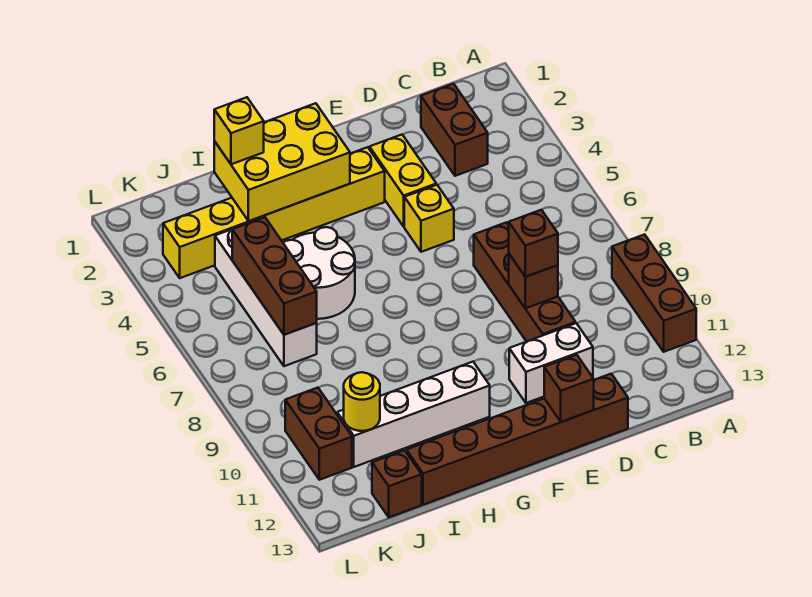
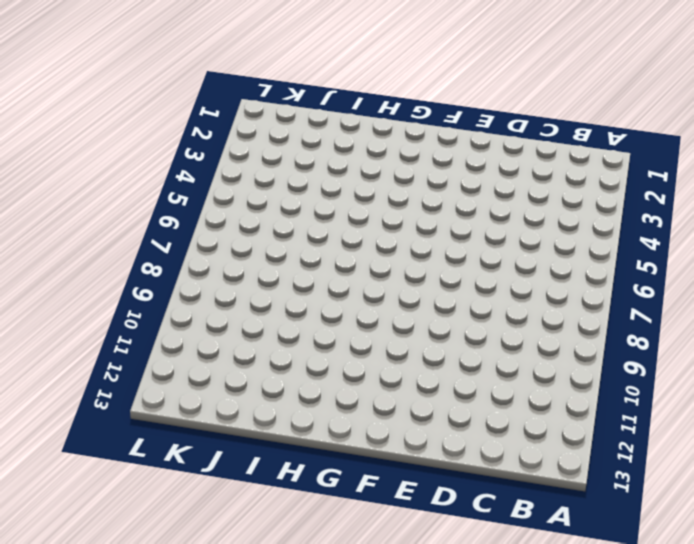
none -> brown brick A9:A11 level 1
none -> brown brick C2:C3 level 1
none -> brown brick D7:D10 level 1

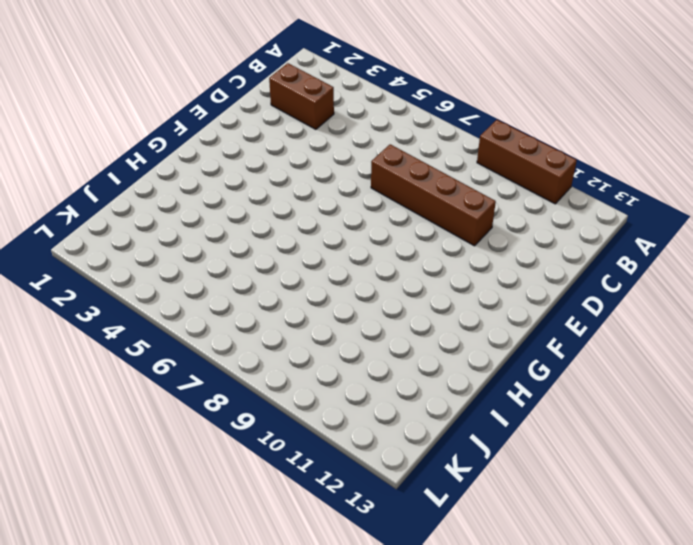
none -> white brick D11:E11 level 1
none -> brown brick D13:I13 level 1
none -> yellow brick E3:E4 level 1

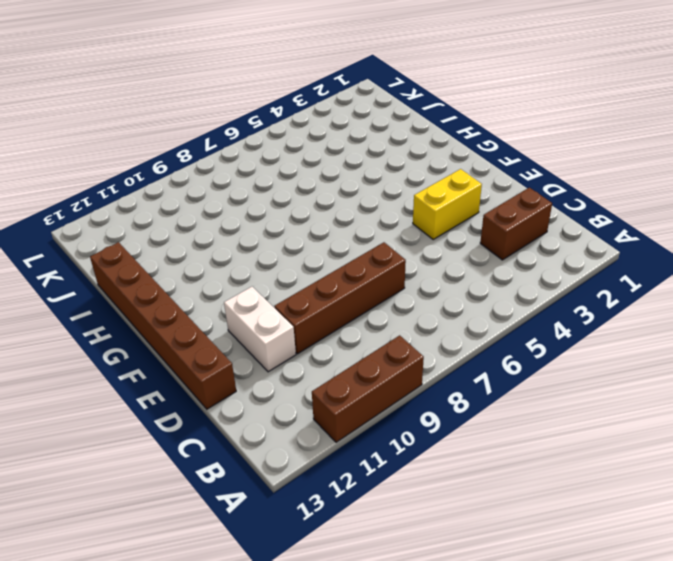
none -> yellow brick E5 level 1
none -> yellow brick F3:K3 level 1
none -> white brick G11:J11 level 1

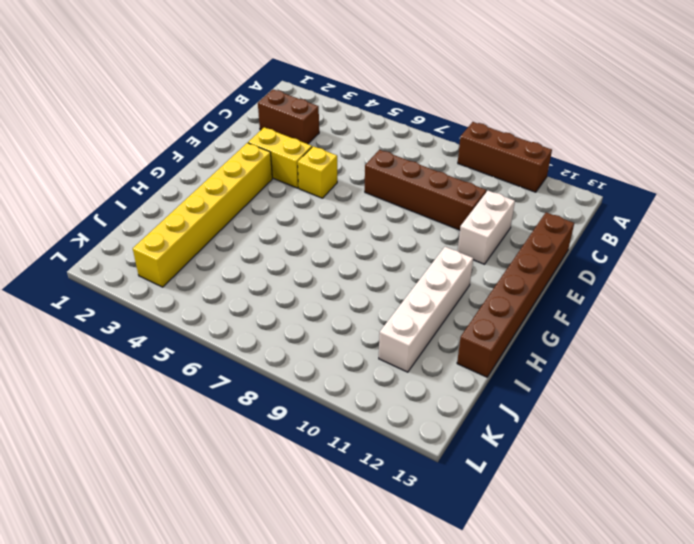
none -> white round brick H5:I6 level 1
none -> white brick J4:J7 level 1
none -> brown brick J13 level 1

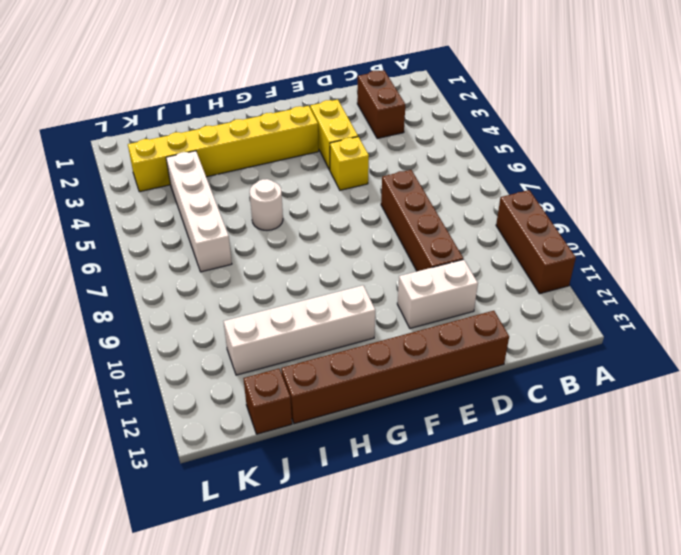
white round brick H6 level 1 -> white round brick H5:I6 level 1
none -> brown brick K10:K11 level 1
none -> brown brick D9 level 2
none -> brown brick E13 level 2

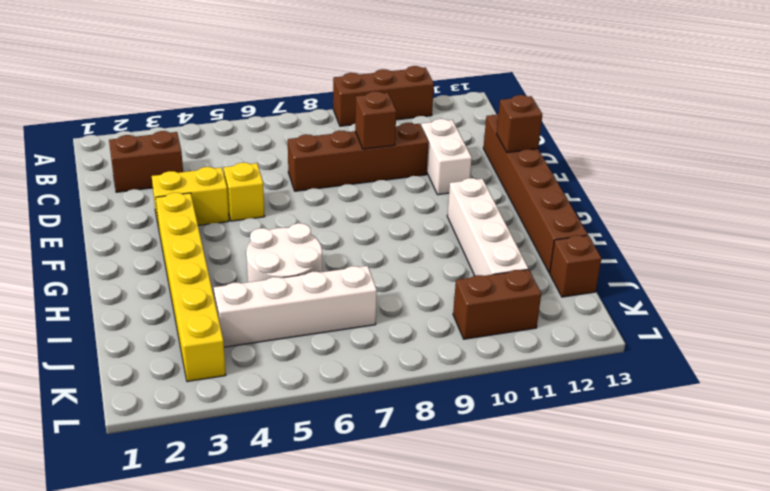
none -> yellow brick G2:I3 level 2
none -> brown brick J5:J7 level 2
none -> yellow round brick J11 level 2

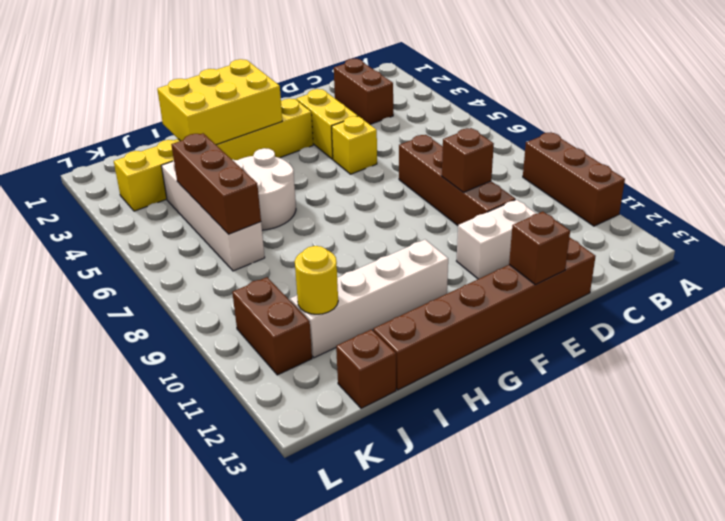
none -> brown brick D9 level 3
none -> yellow brick I2 level 3

